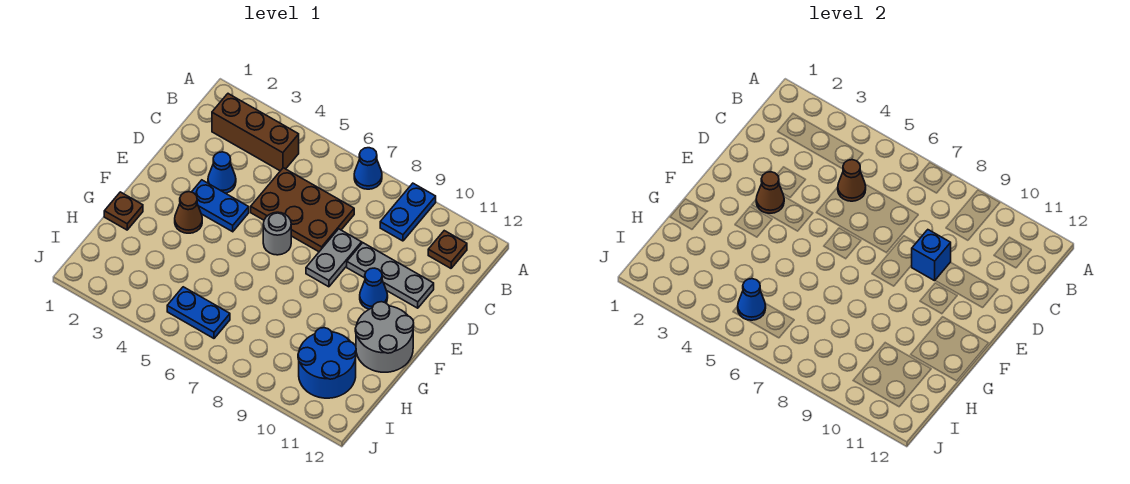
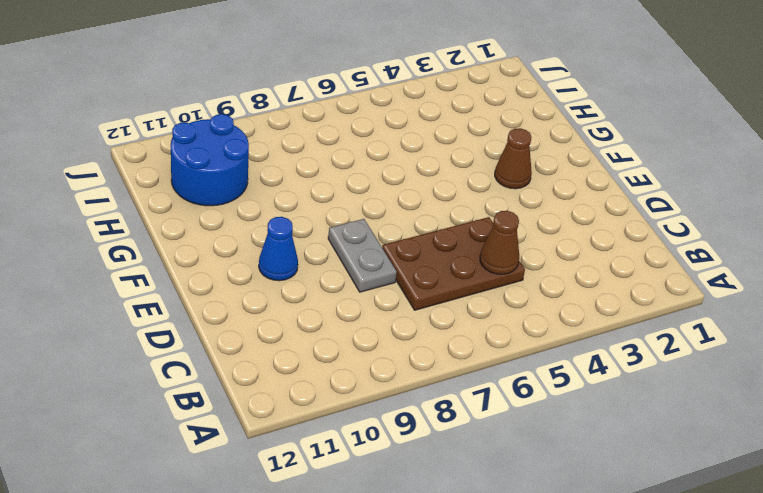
none -> blue cone A7 level 1
none -> blue plate A9:B9 level 1
none -> brown brick B2:B4 level 1

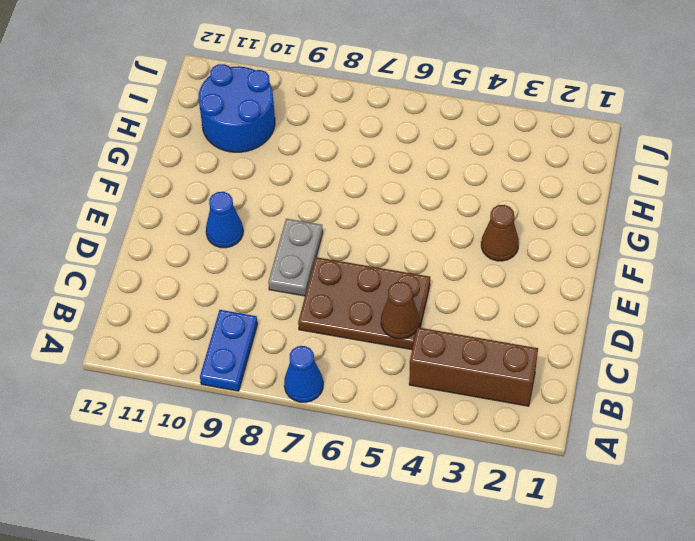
none -> brown plate B11 level 1
none -> blue cone D3 level 1
none -> grey plate D9:D11 level 1

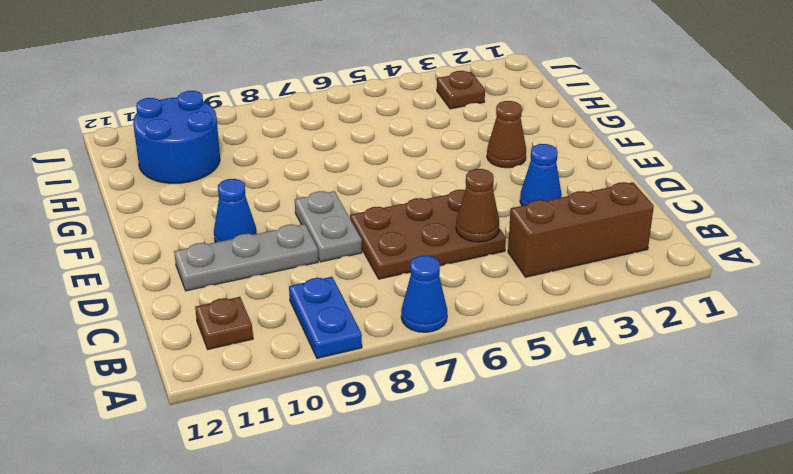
brown plate I3 level 1 -> brown plate G1 level 1
none -> blue plate E3:E4 level 1
none -> grey round brick E6 level 1
none -> grey round brick F11:G12 level 1

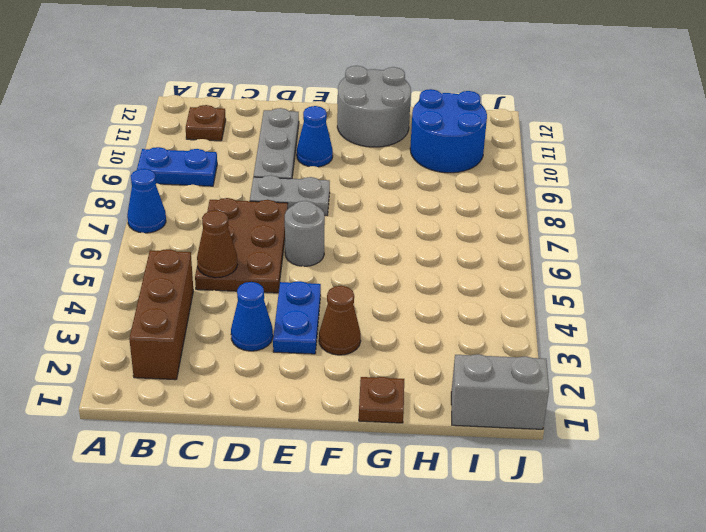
grey brick I1:J1 level 1 -> none
none -> blue plate I5:I6 level 1
none -> blue brick D9 level 2
none -> brown cone E3 level 2

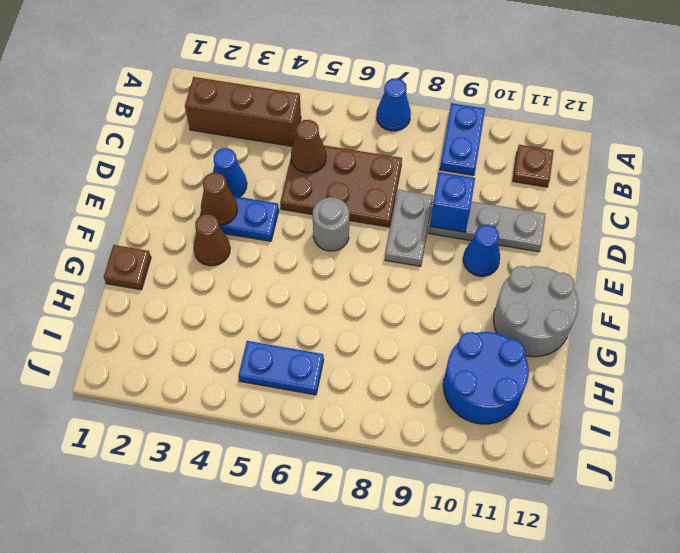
none -> blue cone I5 level 2

